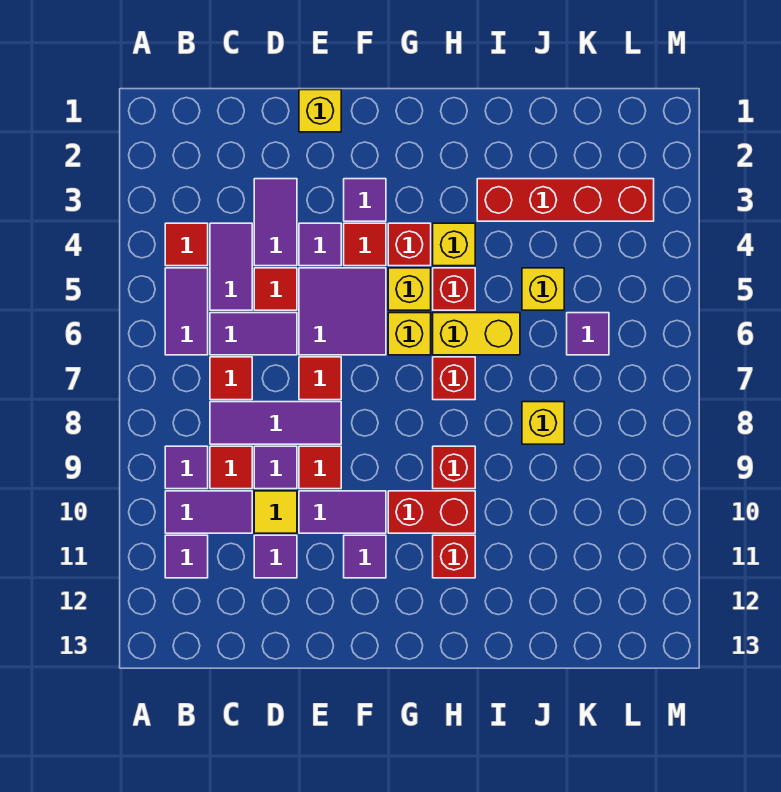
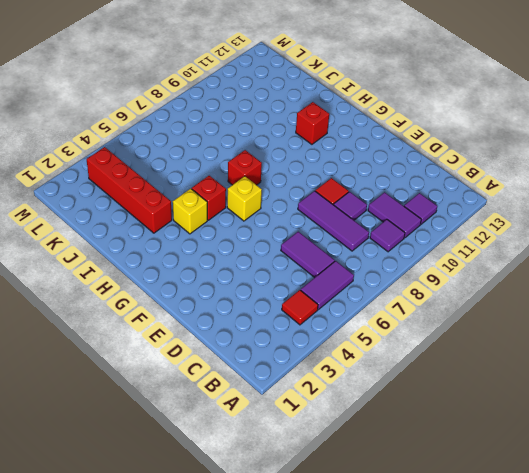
none -> purple tile C4:C5 level 1
none -> red tile C7 level 1
none -> red tile C9 level 1
none -> purple tile D3:D4 level 1

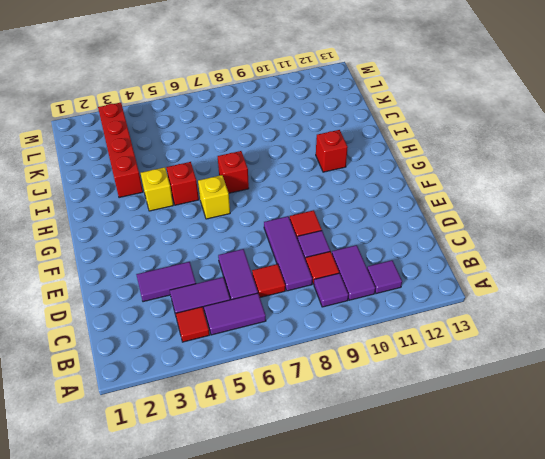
none -> red tile D5 level 1
none -> yellow tile D10 level 1
none -> purple tile D11 level 1
none -> yellow brick E1 level 1

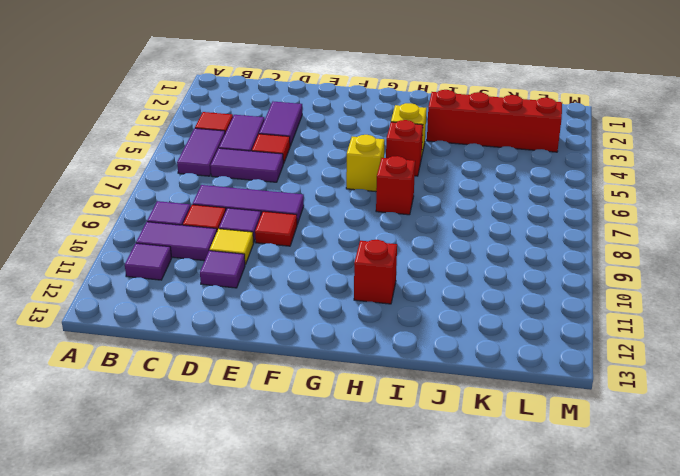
none -> red tile C7 level 1
none -> yellow brick E1 level 1
none -> purple tile E4 level 1
none -> purple tile E5:F6 level 1

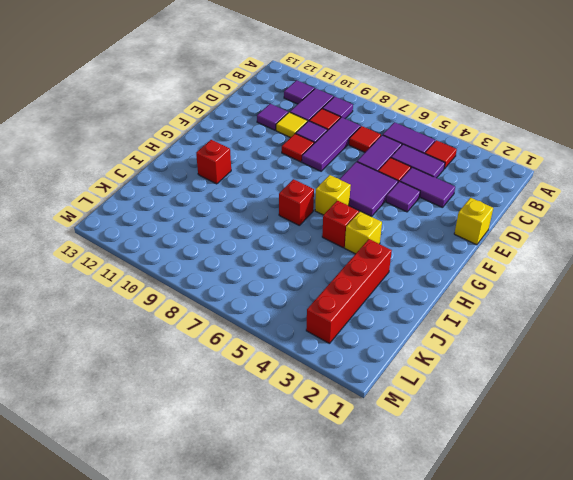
none -> red tile E7 level 1
none -> purple tile E10:F10 level 1
none -> purple tile F3 level 1
none -> red tile F4 level 1

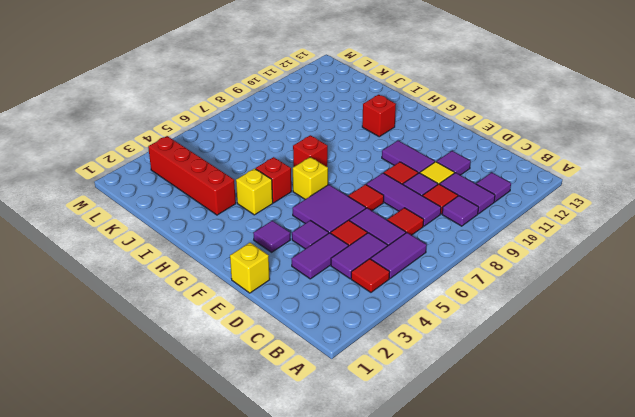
none -> red tile F4 level 1
none -> purple tile F11 level 1
none -> red brick G4 level 1
none -> yellow brick G5 level 1

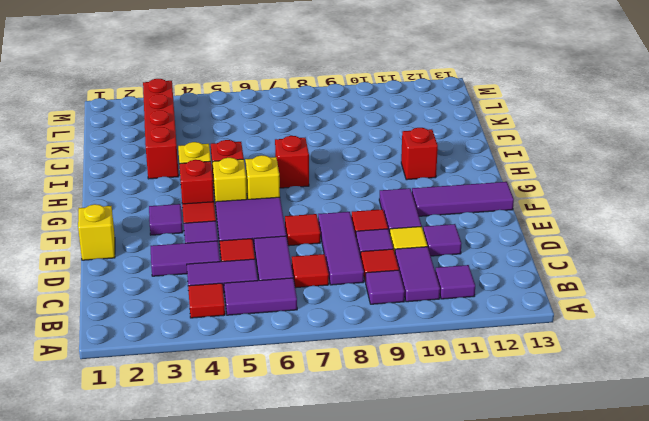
purple tile F11:F13 level 1 -> purple tile F11 level 1
none -> red brick G10:H10 level 1
none -> yellow brick H6:I6 level 1
none -> red brick H9 level 1
none -> yellow brick J5 level 1

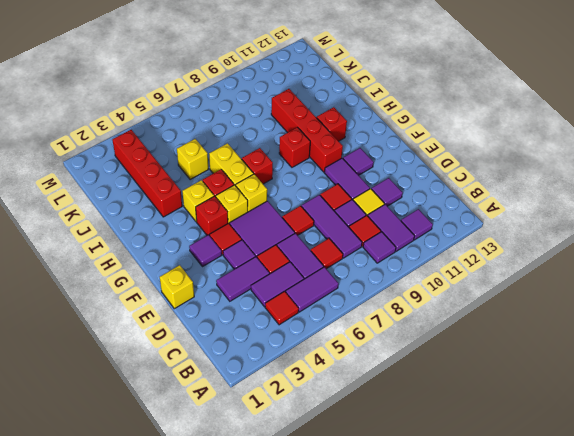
red brick G10:J10 level 1 -> red brick G10:H10 level 1
none -> yellow brick J8 level 1
none -> purple tile K6 level 1

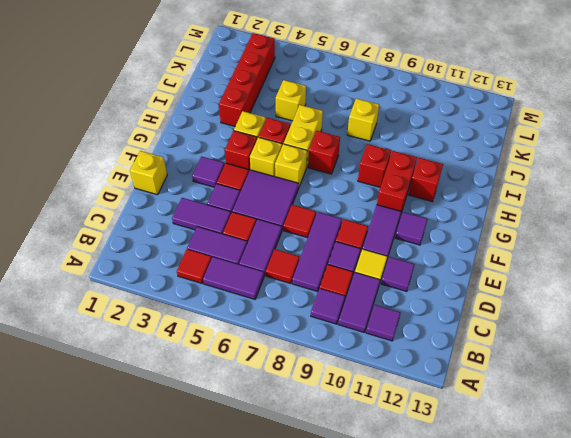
none -> purple tile K6 level 1

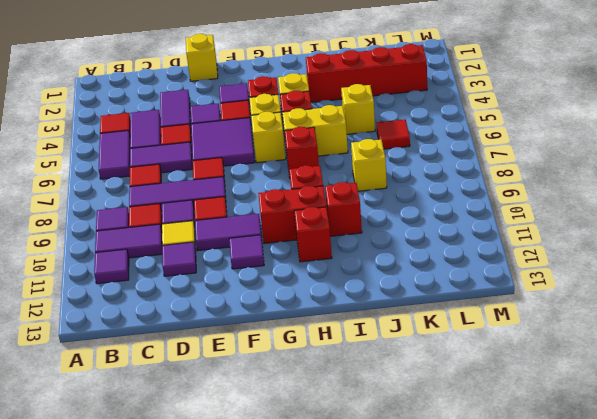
red brick I10 level 1 -> none
red tile K6 level 1 -> purple tile K6 level 1

